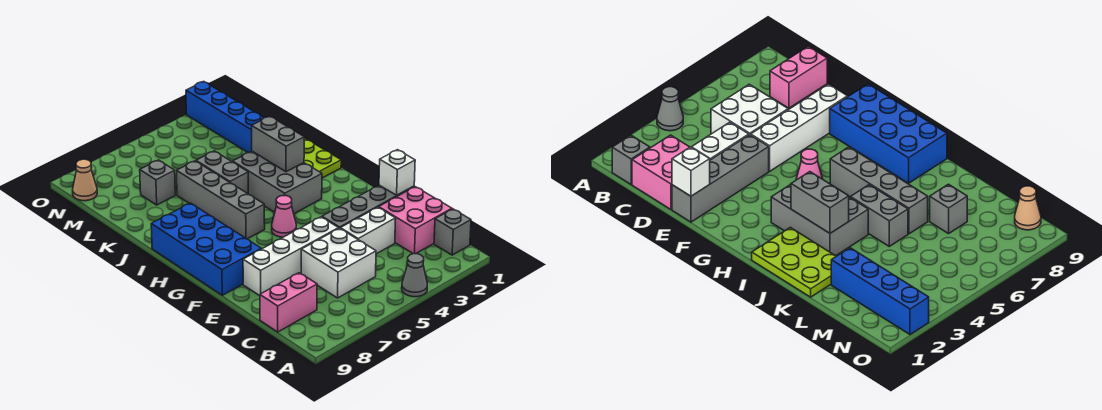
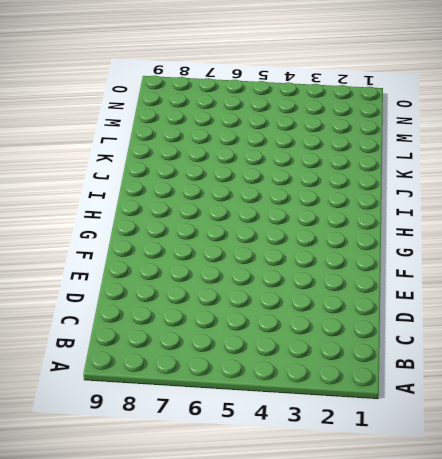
none -> grey cone A4 level 1
none -> grey brick B1 level 1
none -> pink brick C1:D2 level 1

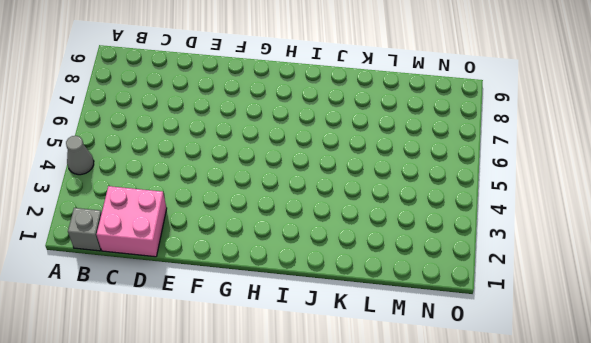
none -> white brick C5:D6 level 1
none -> pink brick C8:C9 level 1
none -> white brick D3:D4 level 1

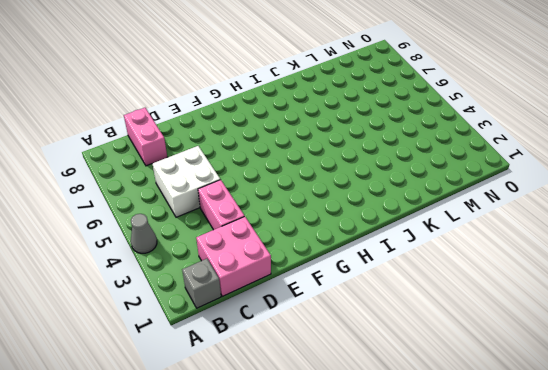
pink brick D3:D4 level 1 -> white brick D3:D4 level 1
none -> grey brick E1:E4 level 1
none -> white brick E5:E8 level 1
none -> blue brick F8:I9 level 1

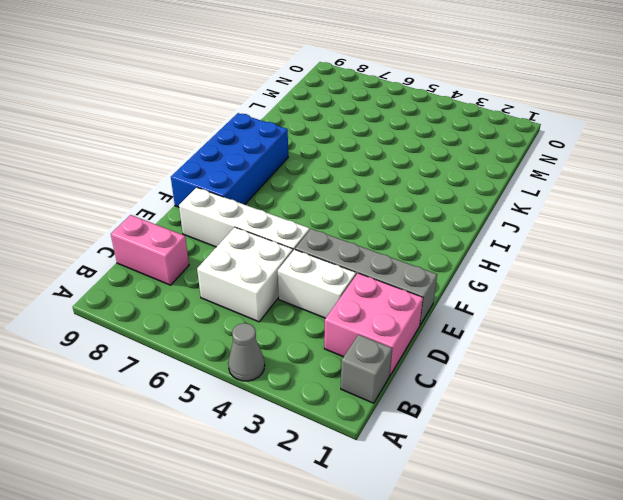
none -> pink cone G5 level 1
none -> grey brick H3:J4 level 1
none -> grey brick H6:K6 level 1

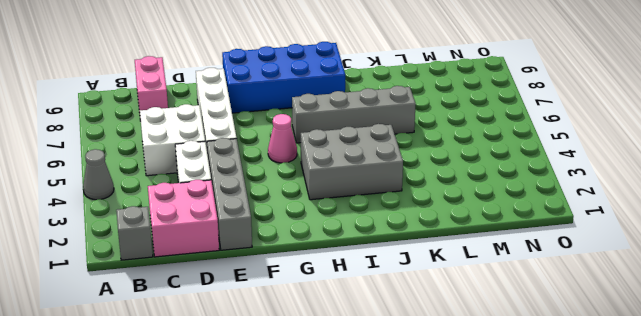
none -> lime plate I1:K2 level 1
none -> grey brick J5:K5 level 1
none -> blue brick L2:O2 level 1

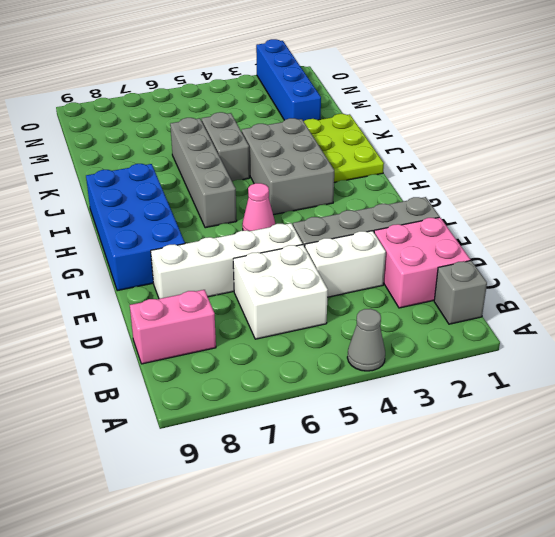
none -> grey brick L7 level 1
none -> tan cone N9 level 1
none -> white brick E1 level 2

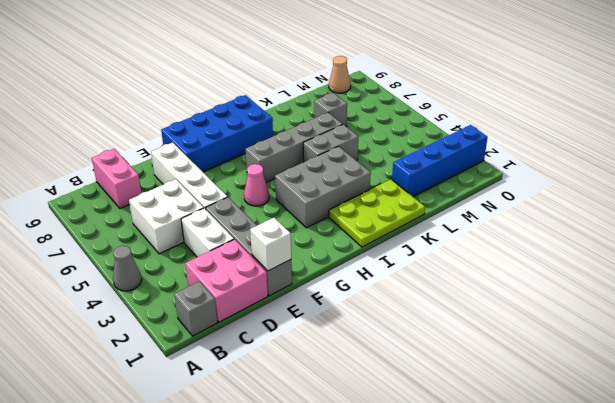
none -> grey brick I3:J3 level 2

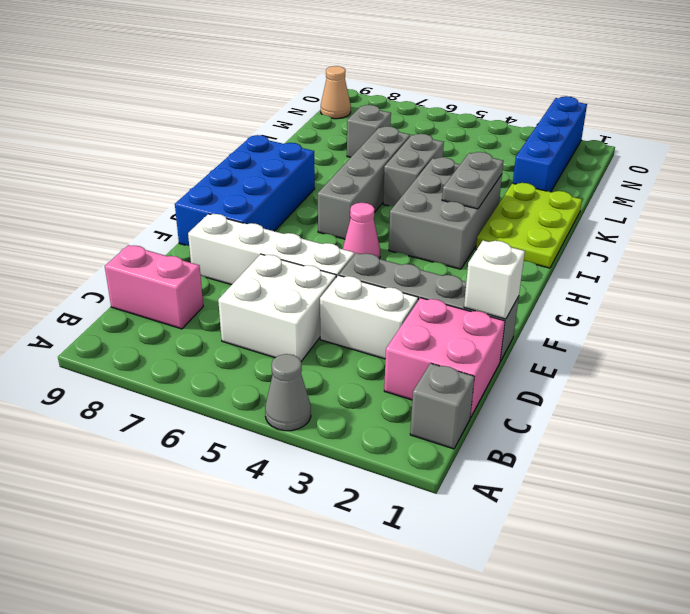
grey plate I3:J3 level 2 -> grey brick I3:J3 level 2

